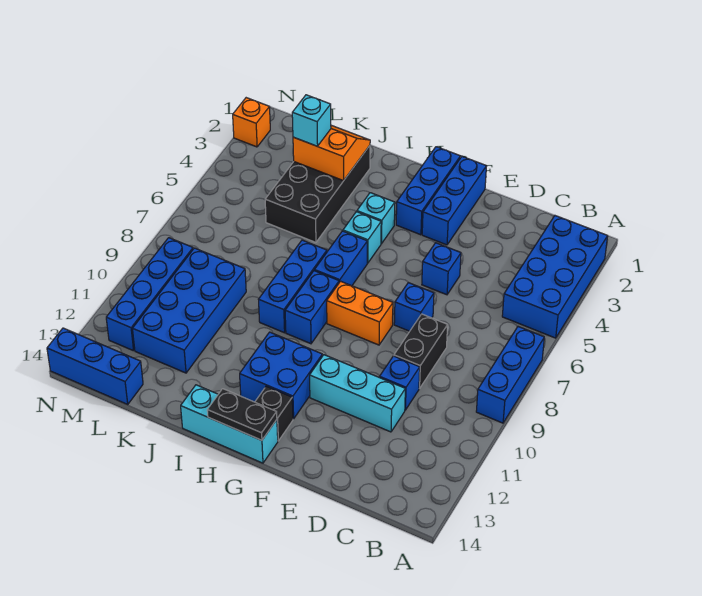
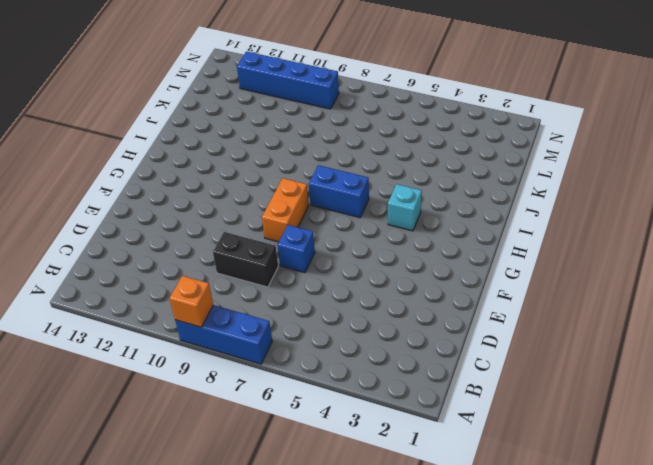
orange brick A9 level 2 -> orange brick N2 level 1
none -> blue brick A2:B5 level 1
none -> blue brick D10 level 1
none -> cyan brick D11:F11 level 1

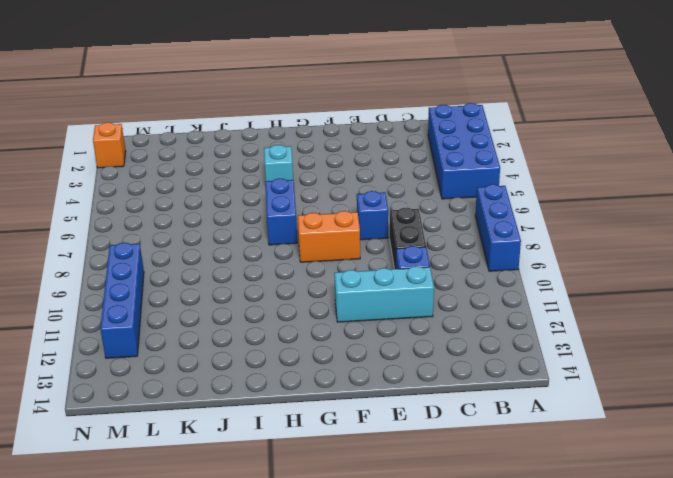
none -> blue brick E5 level 1
none -> blue brick F1:F3 level 1
none -> blue brick G1:G3 level 1

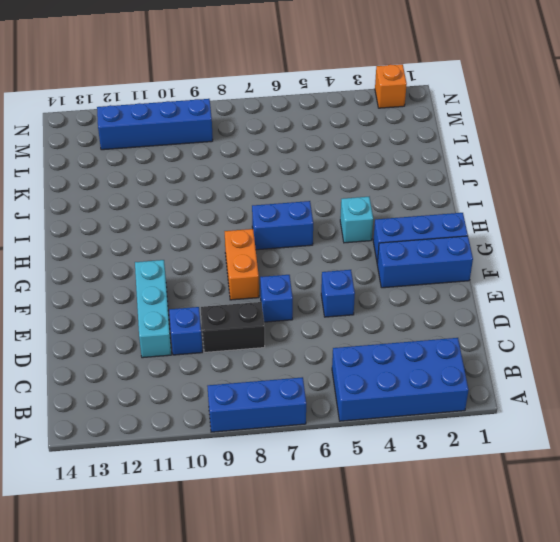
none -> blue brick G11:H12 level 1
none -> black brick G13 level 1
none -> cyan brick G14:I14 level 1

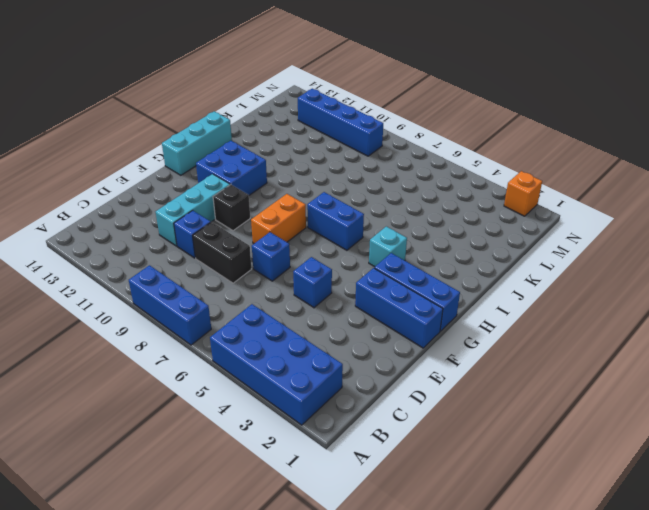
black brick F10 level 1 -> black brick G13 level 1
none -> cyan brick H5 level 1
none -> blue brick H8:H9 level 1
none -> blue brick I7:I9 level 1

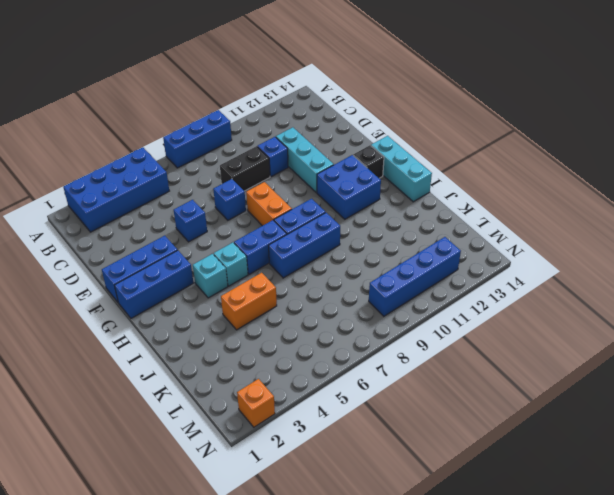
orange brick J4:J5 level 1 -> black brick J2:K5 level 1
none -> blue brick K9:L12 level 1
none -> blue brick L14:N14 level 1
none -> black plate G14:H14 level 2

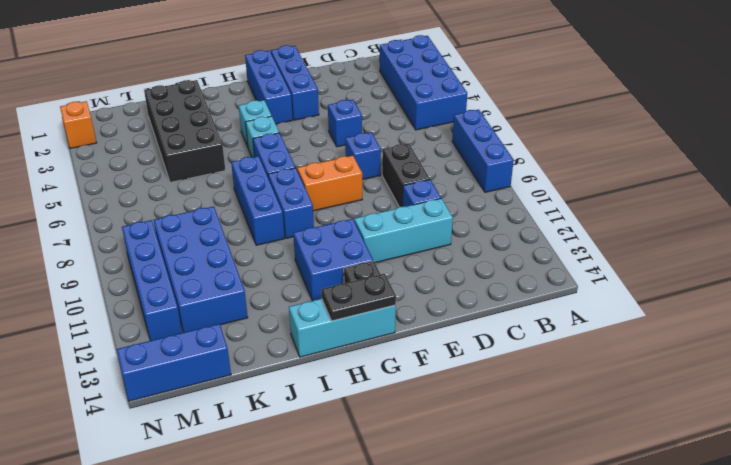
none -> orange slope J2:K3 level 2 top 3
none -> cyan brick K3 level 3

